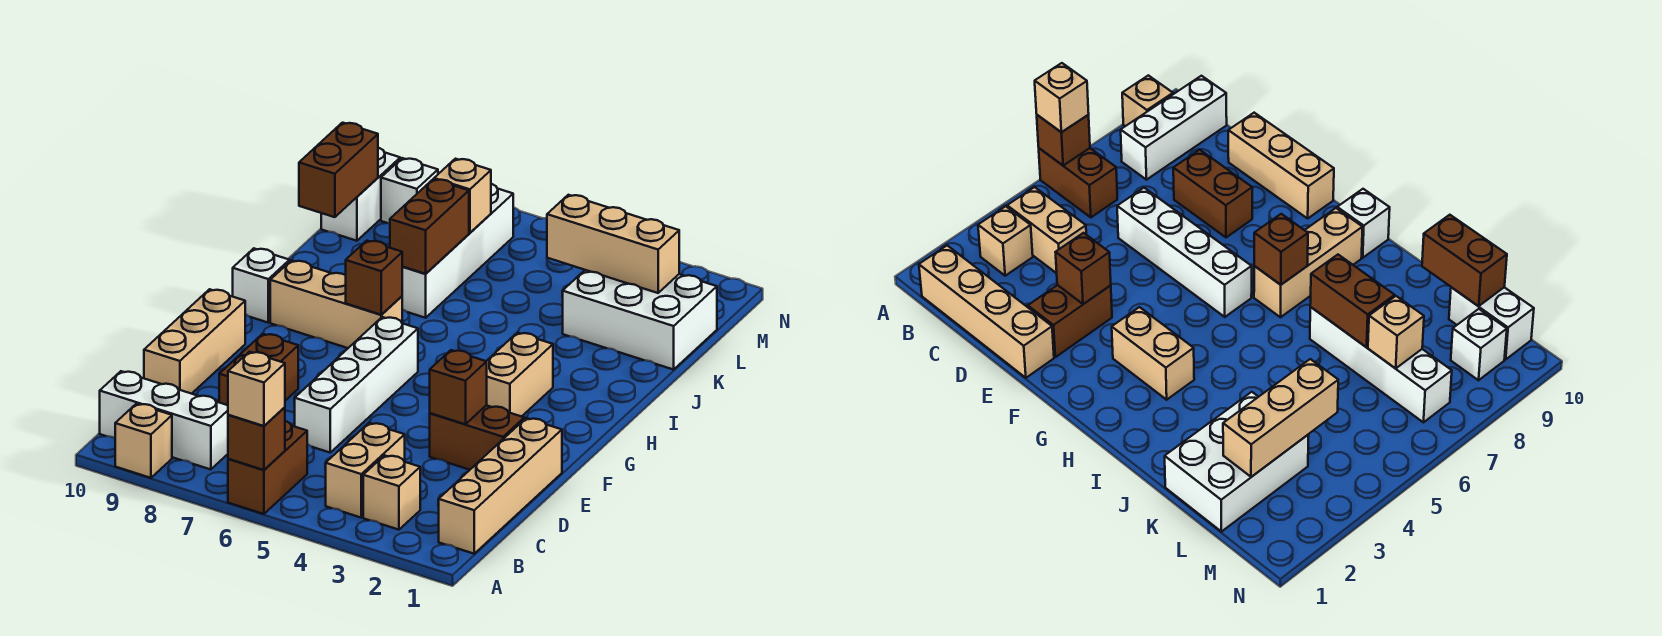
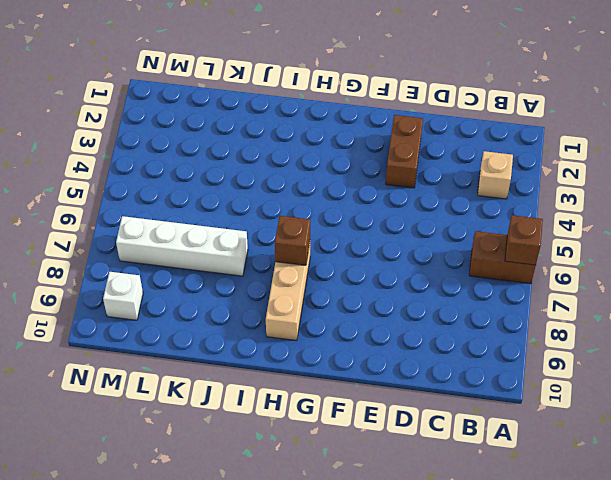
none -> tan brick A9 level 1
none -> tan brick B1:E1 level 1
none -> tan brick B4:C4 level 1

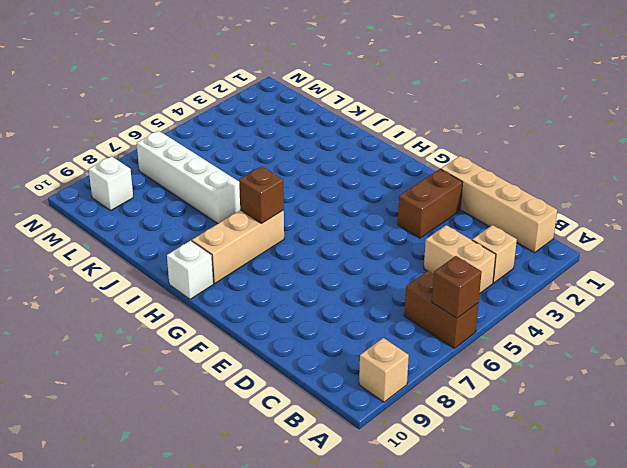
none -> white brick B8:B10 level 1
none -> white brick D6:G6 level 1
none -> brown brick D8:E8 level 1

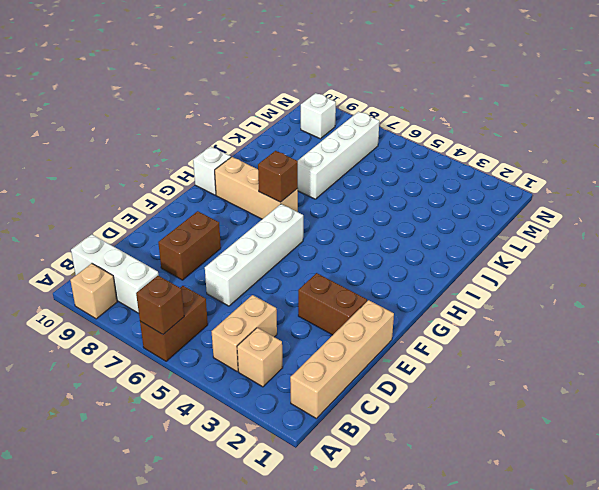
none -> tan brick D10:F10 level 1
none -> tan brick G3:H3 level 1
none -> white brick K1:L3 level 1

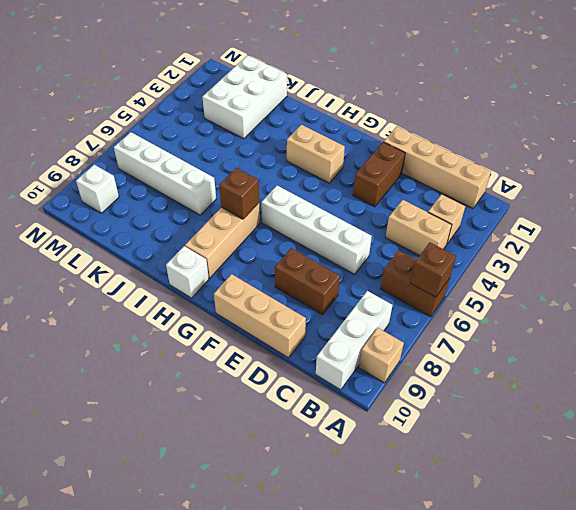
none -> white brick L10:M10 level 1
none -> brown brick E3 level 2
none -> brown brick J7:K7 level 2

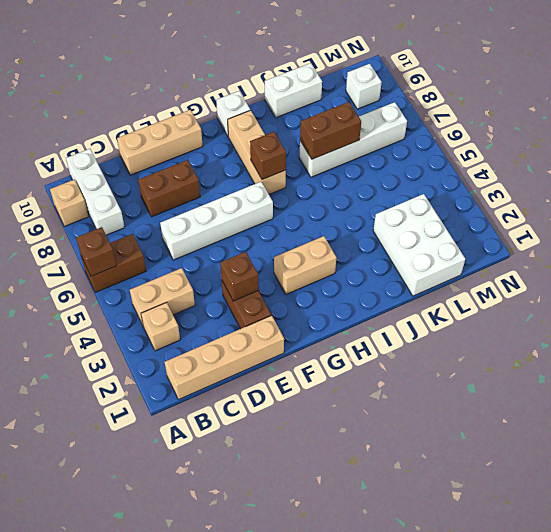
white brick J10:K10 level 1 -> white brick L10:M10 level 1
none -> brown brick K10:L10 level 2
none -> tan brick L2:L4 level 2
none -> tan brick L7 level 2

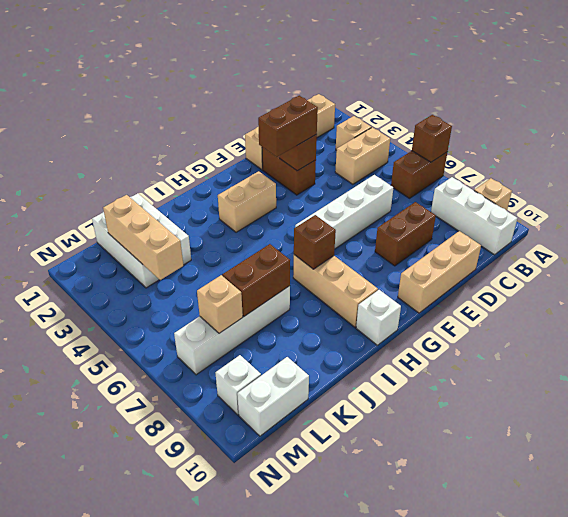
brown brick E3:F3 level 3 -> brown brick K10:L10 level 2
none -> tan brick A6 level 3

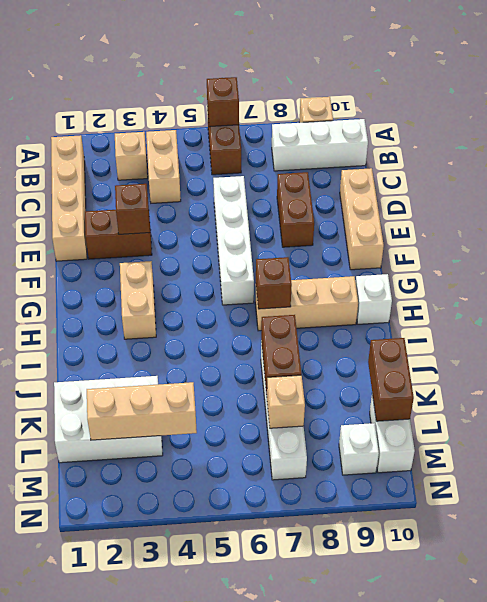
none -> tan brick A6 level 3

